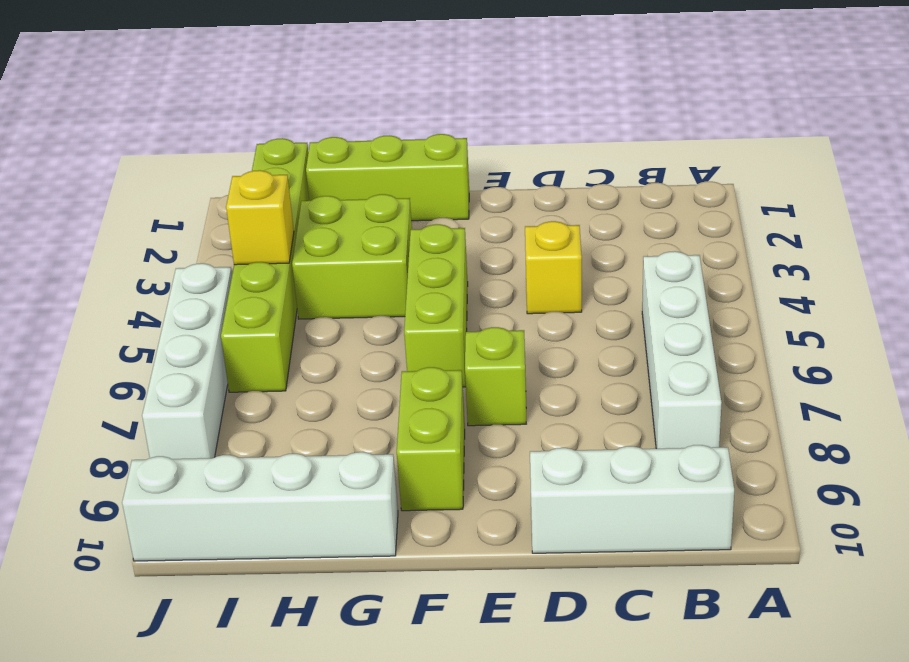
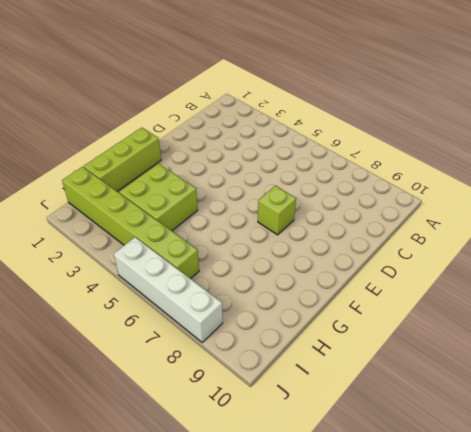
none -> white brick B5:B8 level 1
none -> white brick B10:D10 level 1
none -> yellow brick D4 level 1

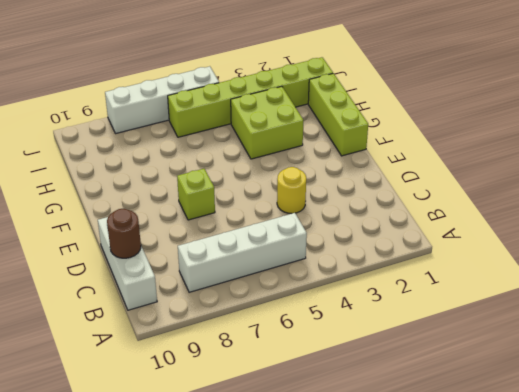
brown round brick C10 level 2 -> none
yellow round brick D4 level 1 -> yellow brick D4 level 1
none -> lime brick F4:F6 level 1
none -> lime brick F8:F9 level 1
none -> white brick G10:J10 level 1

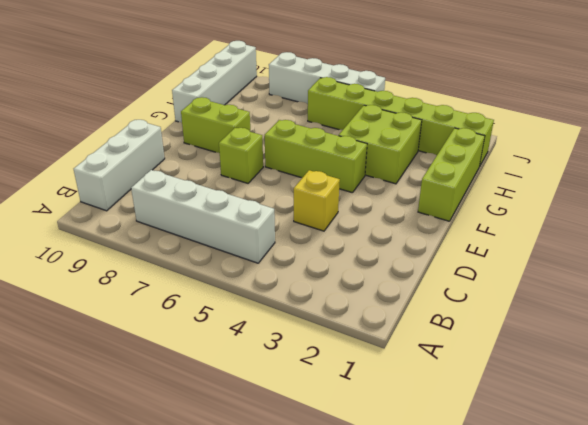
none -> yellow brick I4 level 2

